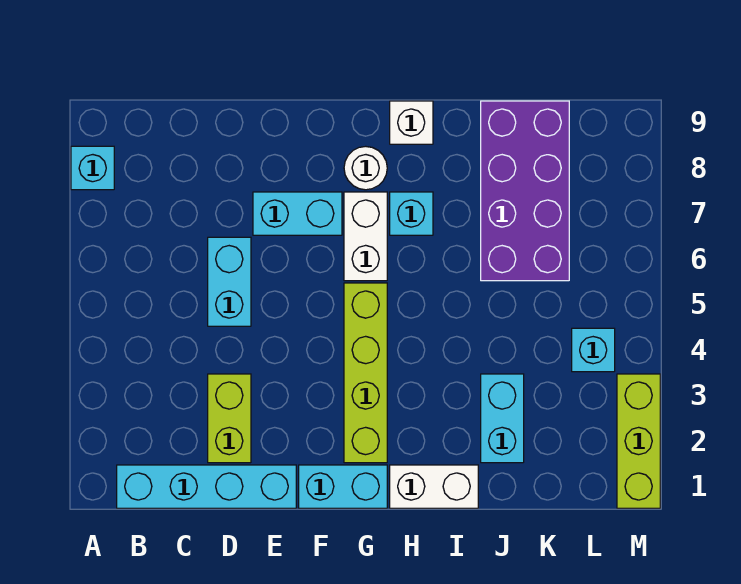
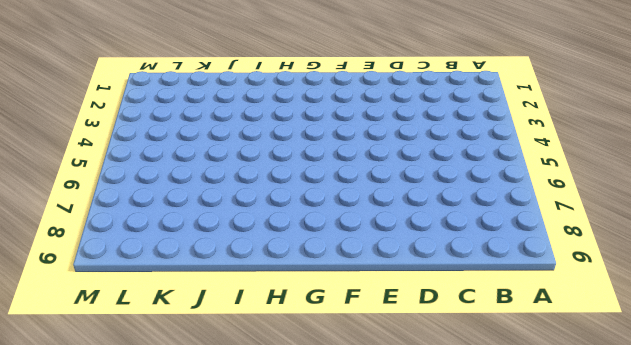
none -> cyan brick A8 level 1
none -> cyan brick B1:E1 level 1
none -> lime brick D2:D3 level 1

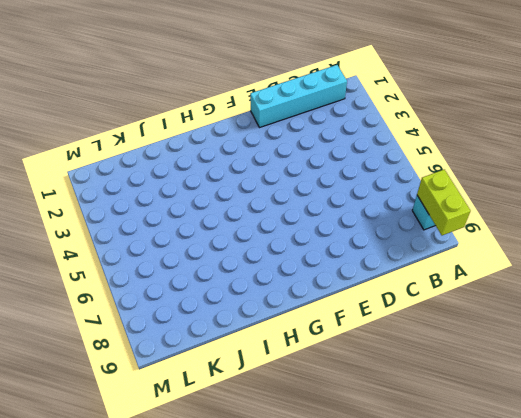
lime brick A8:A9 level 2 -> lime brick D2:D3 level 1
none -> cyan brick D5:D6 level 1
none -> cyan brick E7:F7 level 1
none -> cyan brick F1:G1 level 1

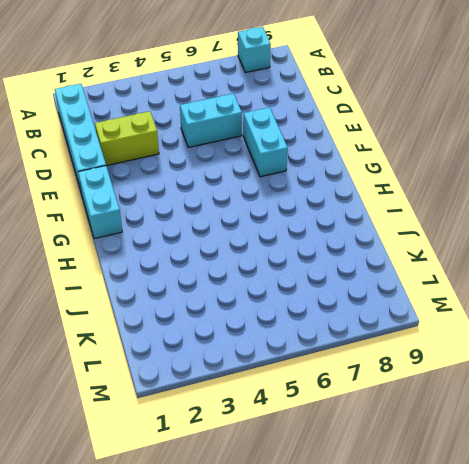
none -> lime brick G2:G5 level 1
none -> white brick G6:G7 level 1
none -> white round brick G8 level 1

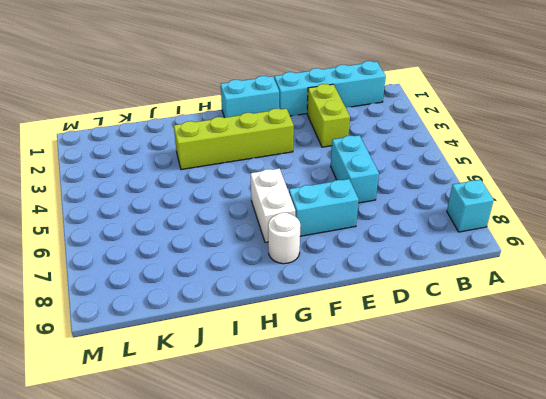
lime brick F3:I3 level 1 -> lime brick G2:G5 level 1
none -> white brick H1:I1 level 1
none -> cyan brick H7 level 1
none -> white brick H9 level 1

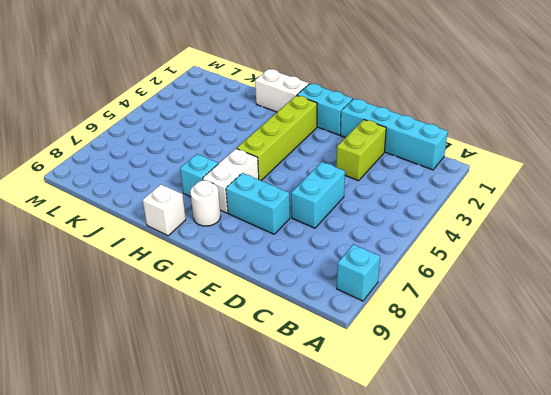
none -> cyan brick J2:J3 level 1
none -> purple brick J6:K9 level 1
none -> cyan brick L4 level 1

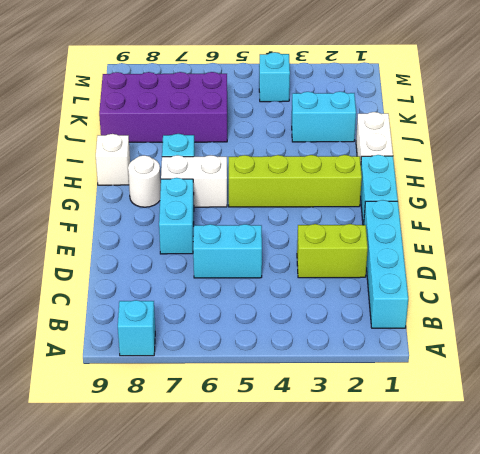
none -> lime brick M1:M3 level 1

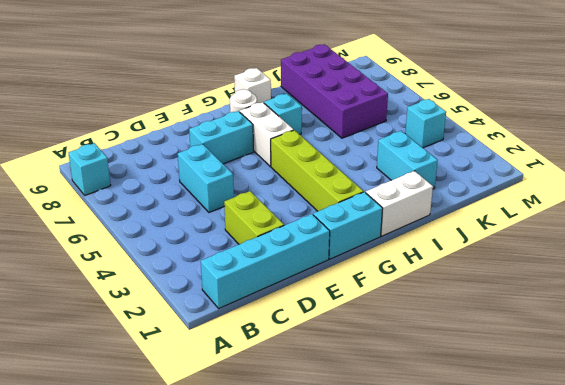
none -> lime brick M1:M3 level 1

